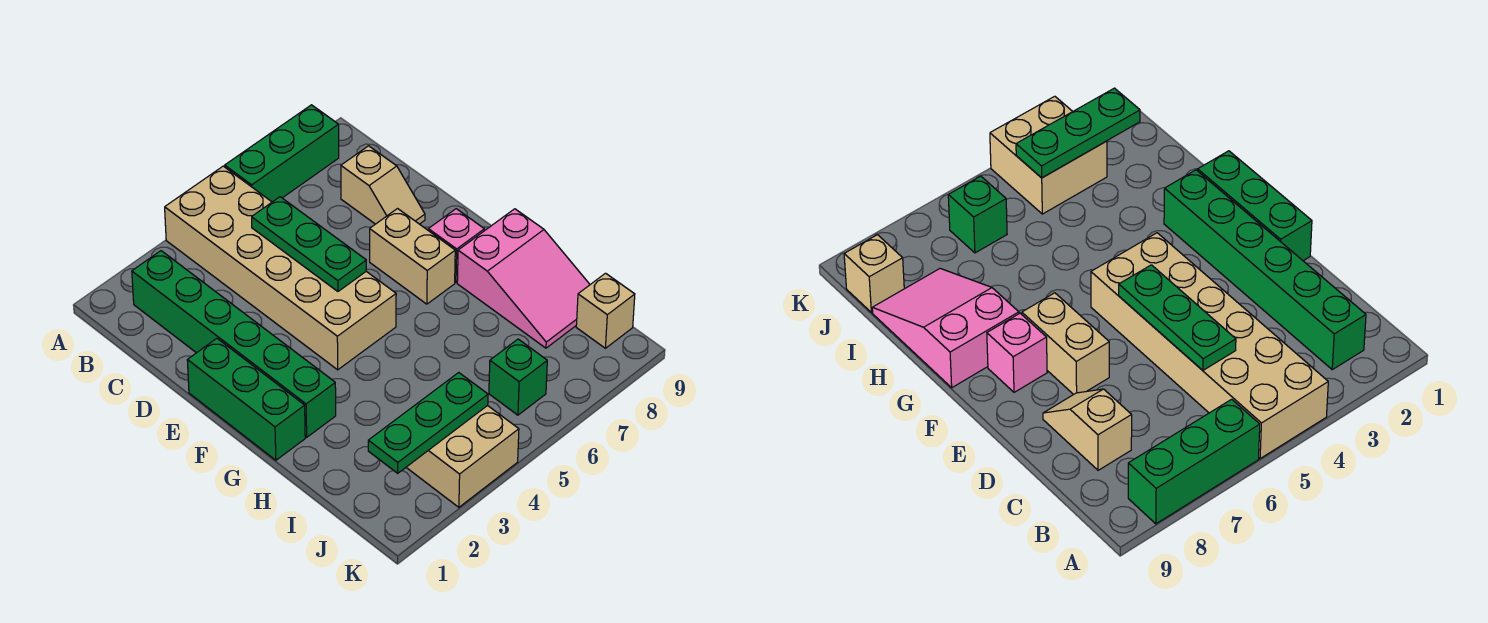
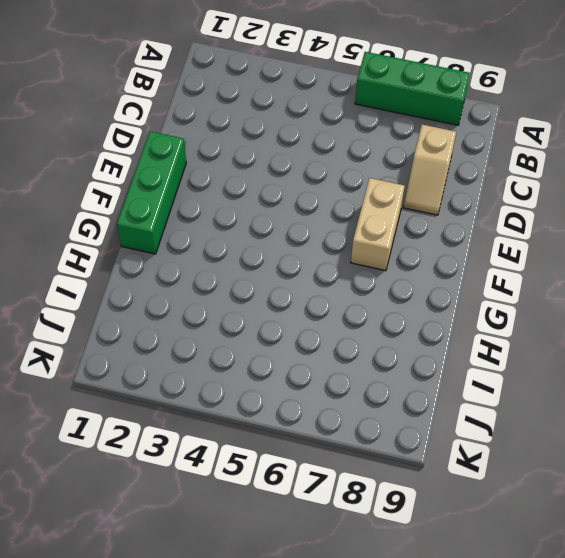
none -> tan brick A4:F5 level 1
none -> green brick B2:G2 level 1
none -> pink brick F8 level 1

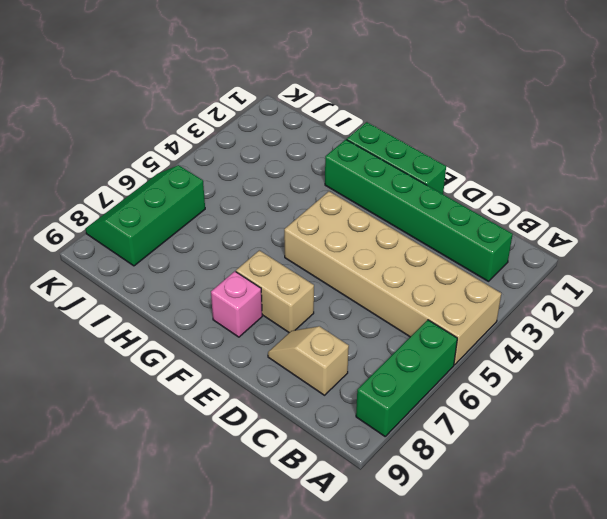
green slope J6:K8 level 1 top J -> green brick J6 level 1
none -> pink slope G8:I9 level 1 top G
none -> tan brick J3:K4 level 1
none -> tan brick J9 level 1

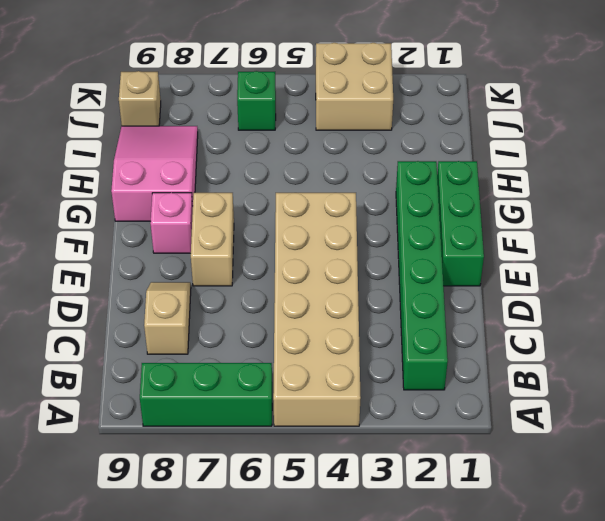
none -> green plate C5:E5 level 2
none -> green plate J2:J4 level 2

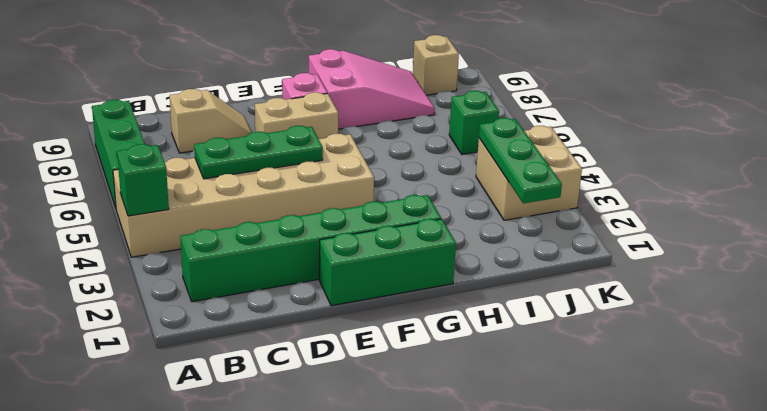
green brick A4 level 2 -> none

